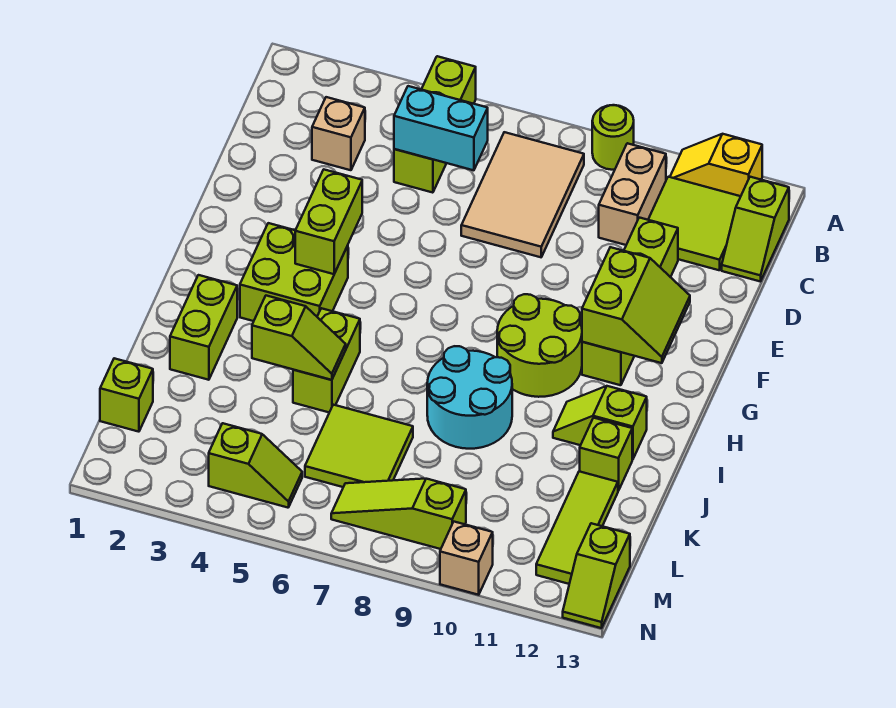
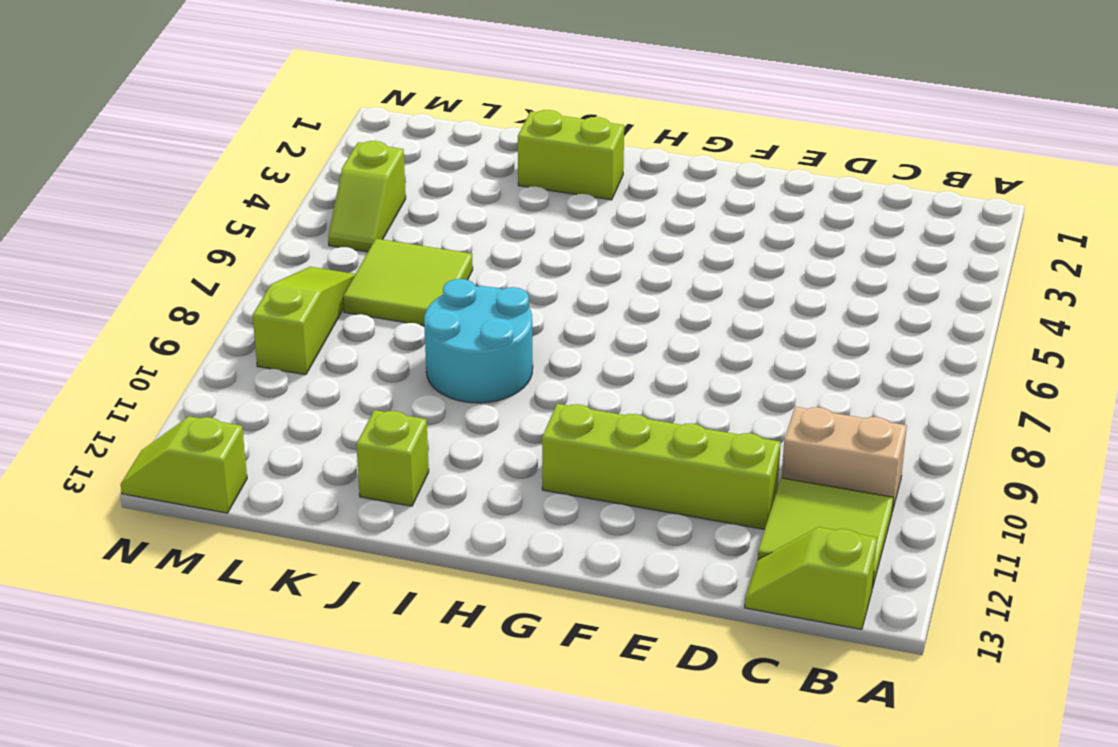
none -> lime brick A5:C5 level 1
none -> lime round brick A9 level 1
none -> yellow slope A11:A12 level 1 top 12

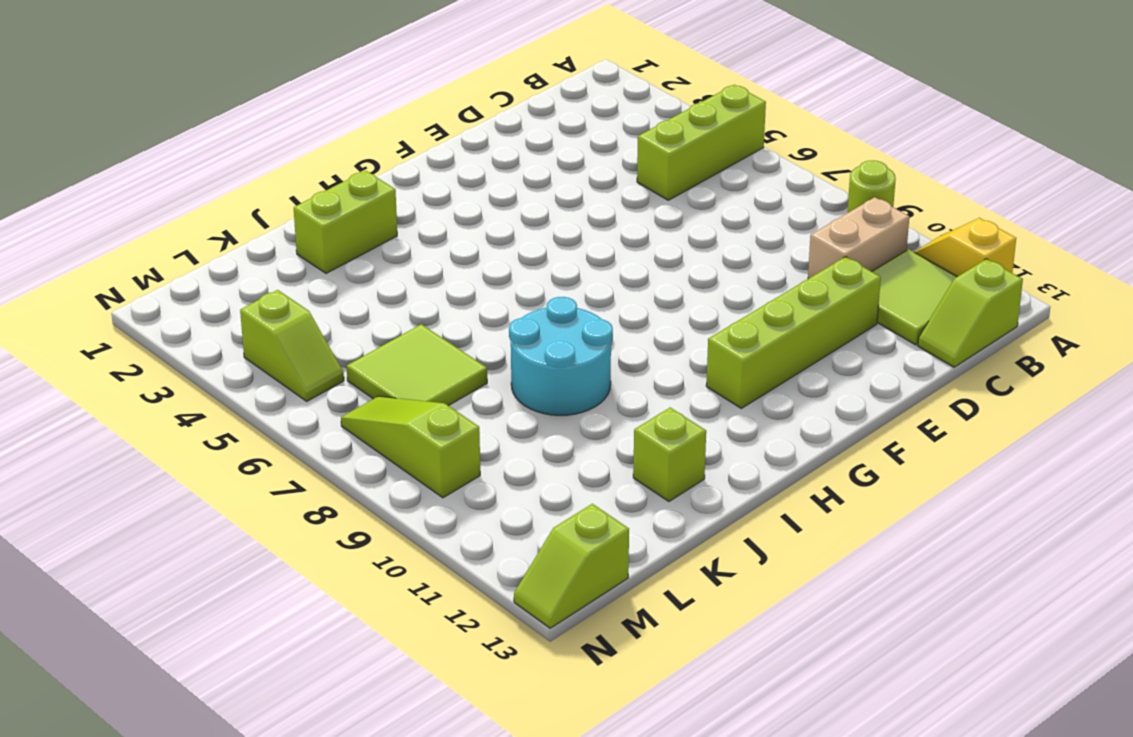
none -> tan tile B7:D8 level 1
none -> tan brick C3 level 1
none -> lime brick G3:H4 level 1

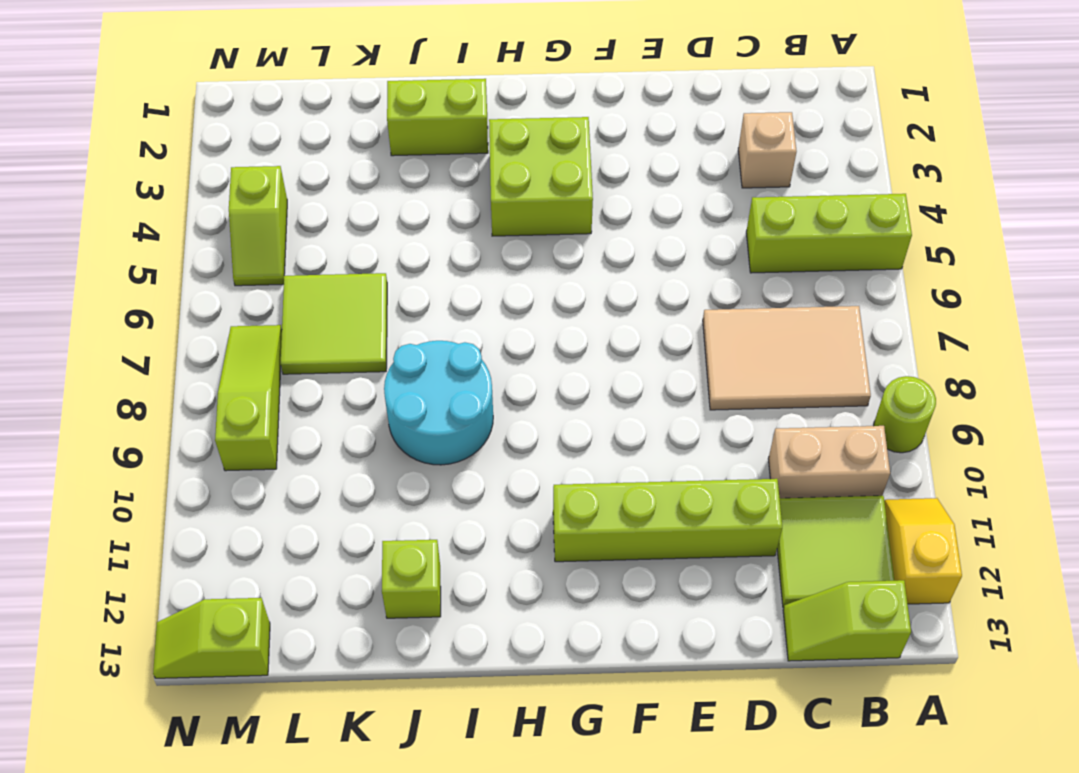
none -> lime round brick G9:H10 level 1
none -> lime brick I5:J5 level 1
none -> lime slope I11:I12 level 1 top 12

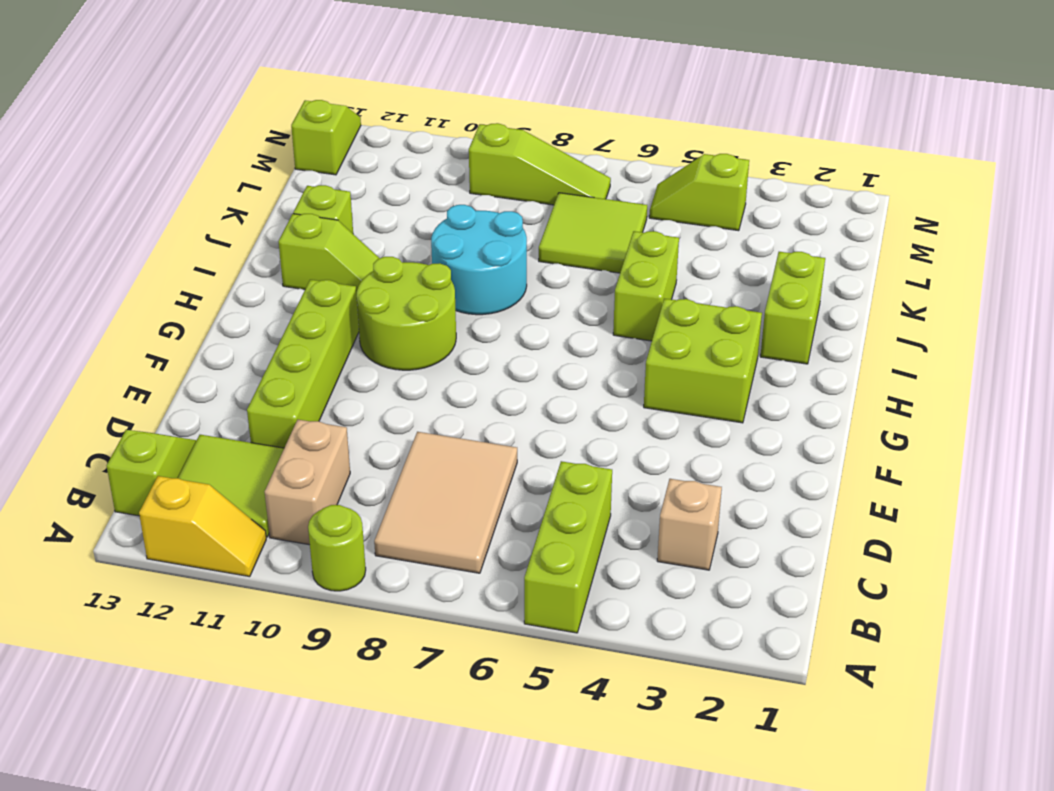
none -> lime tile K12:M12 level 1
none -> lime brick L1 level 1
none -> tan brick N10 level 1

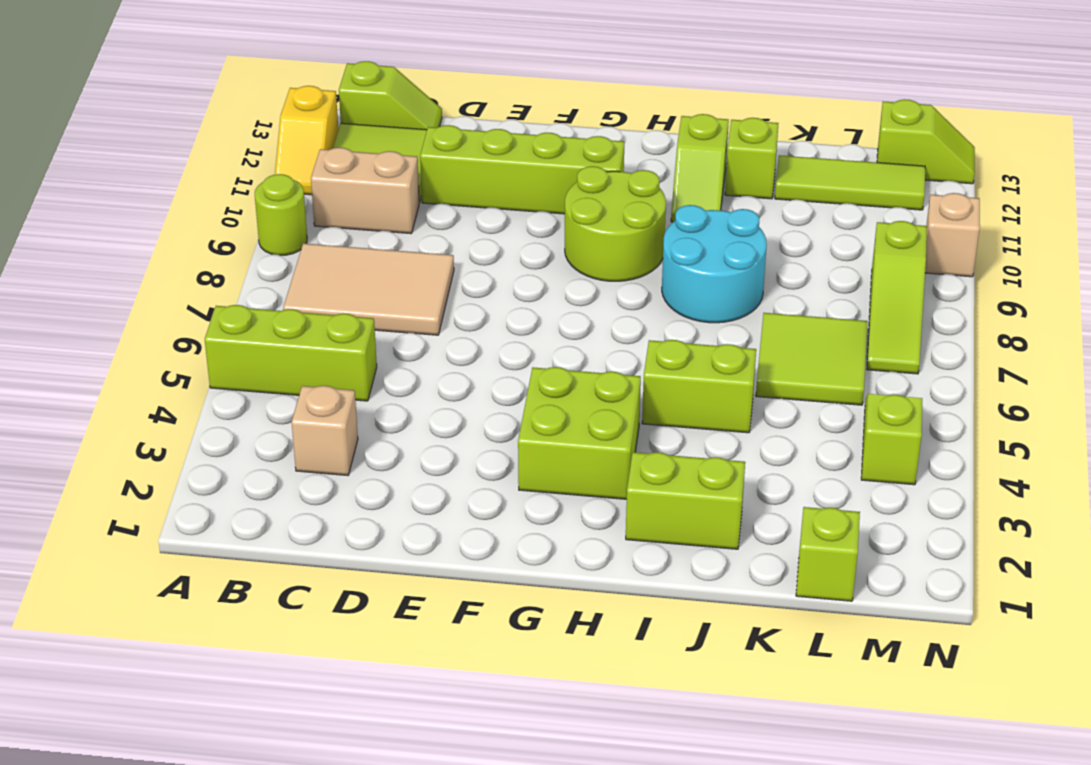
none -> cyan brick C5:C6 level 2
none -> lime brick F4:G4 level 2
none -> lime slope F11:G12 level 2 top 11

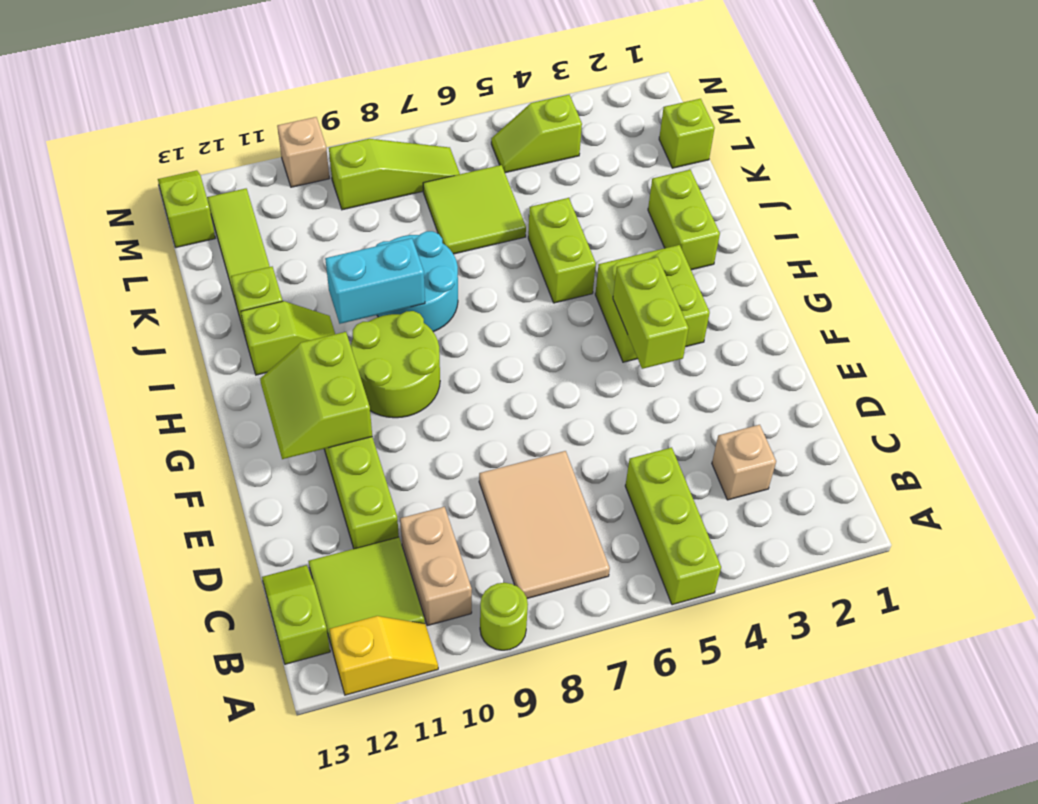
cyan brick I9:I10 level 2 -> cyan brick C5:C6 level 2
none -> lime slope J4:J5 level 2 top 4

